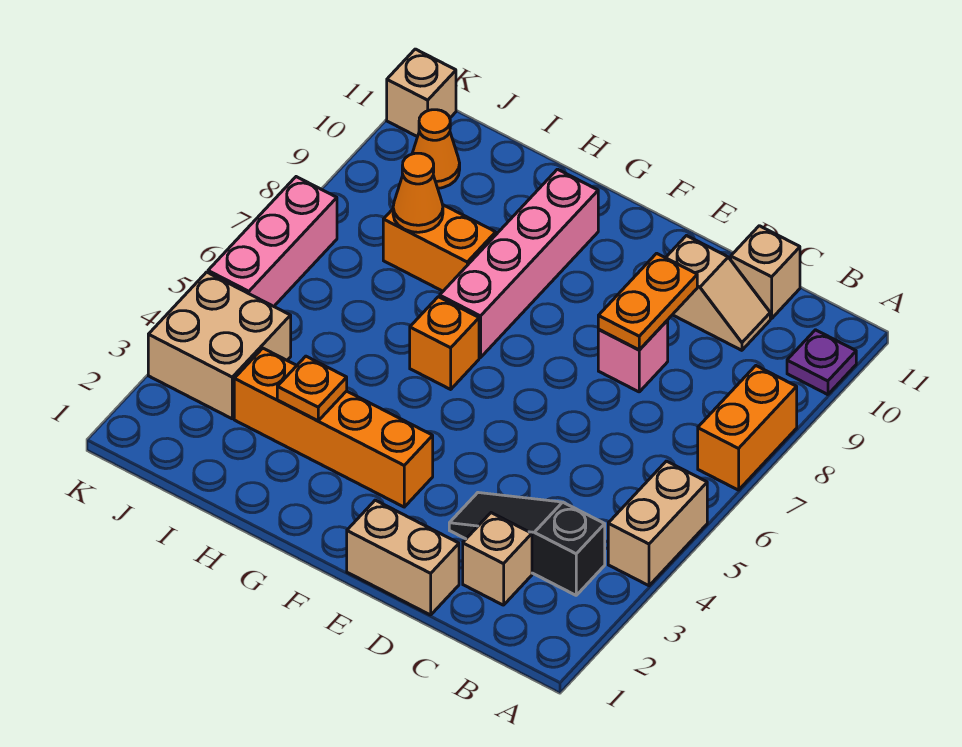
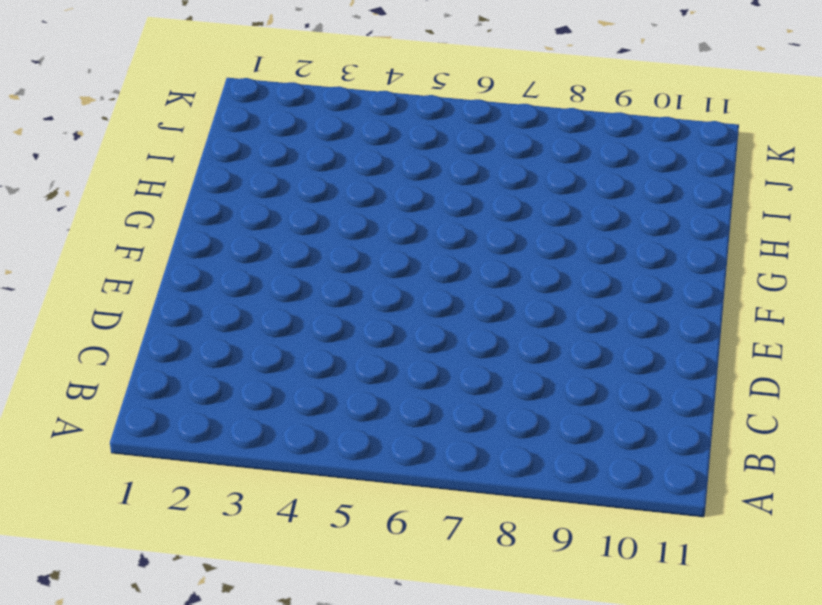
none -> tan brick A4:A5 level 1
none -> orange brick A7:A8 level 1
none -> purple plate A10 level 1

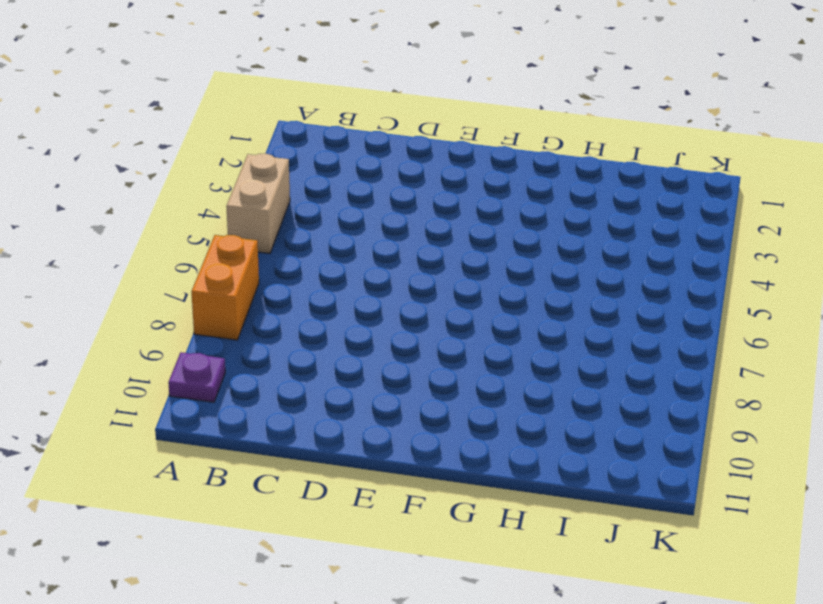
none -> black slope B3:D3 level 1 top B
none -> tan brick C2 level 1
none -> tan slope C10:D10 level 1 top D

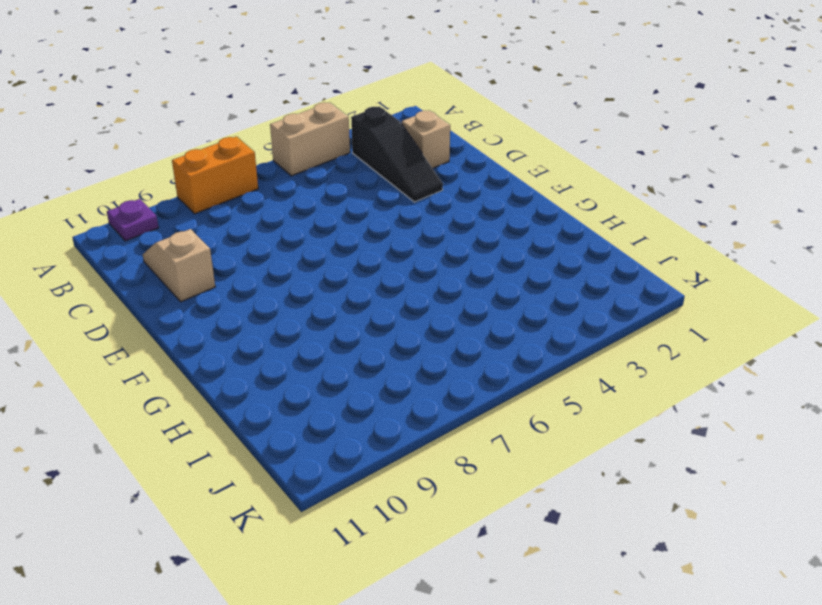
none -> tan brick C11 level 1
none -> tan brick D1:E1 level 1
none -> pink brick D8 level 1

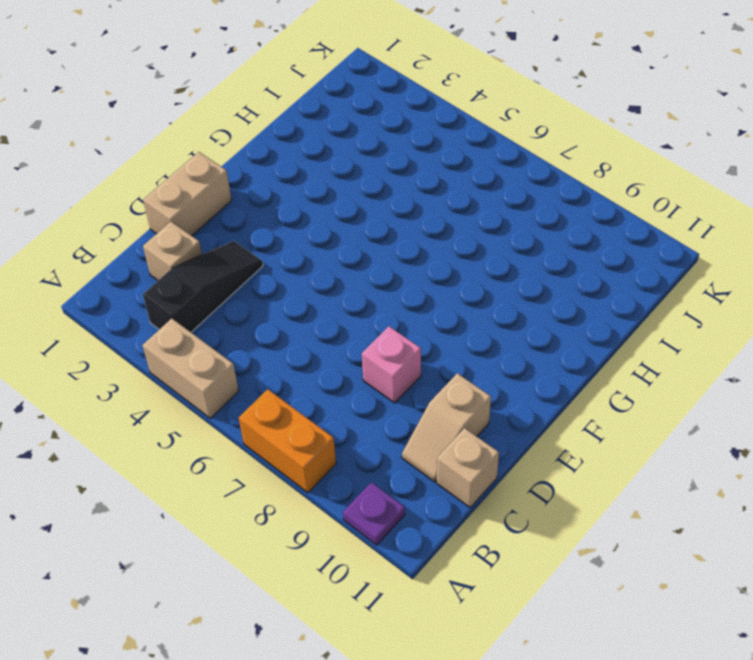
none -> orange brick F3:I3 level 1
none -> orange brick G6 level 1
none -> pink brick G7:G10 level 1

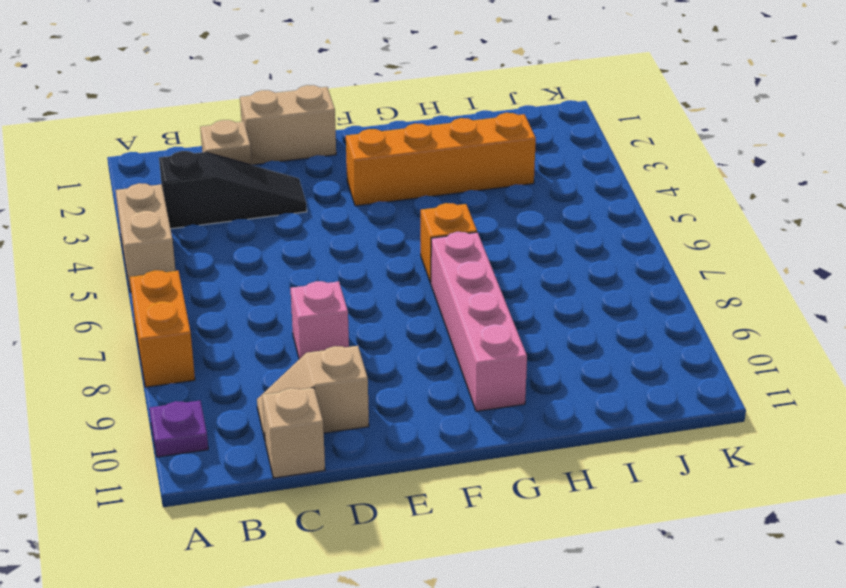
none -> orange brick H8:I8 level 1
none -> tan brick J3:K4 level 1
none -> orange cone J10 level 1

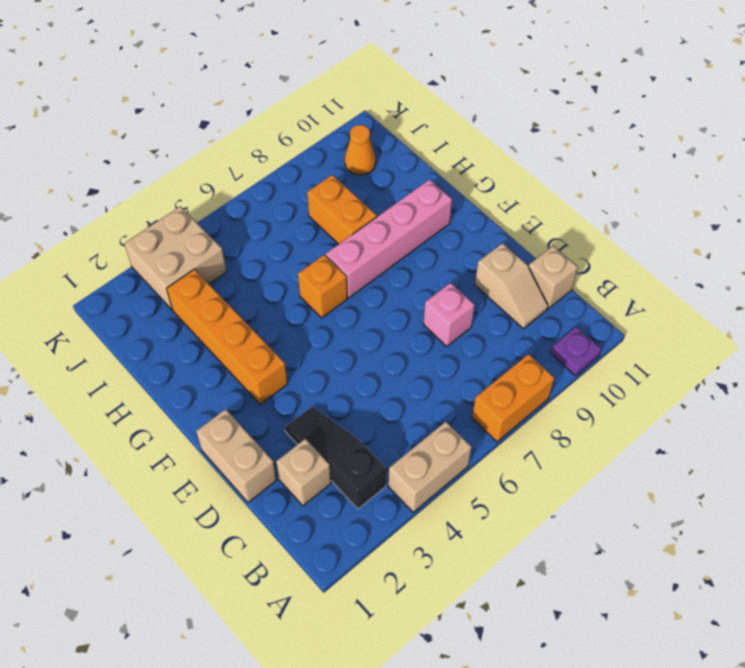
none -> pink brick K5:K7 level 1
none -> tan brick K11 level 1
none -> orange plate D8:D9 level 2

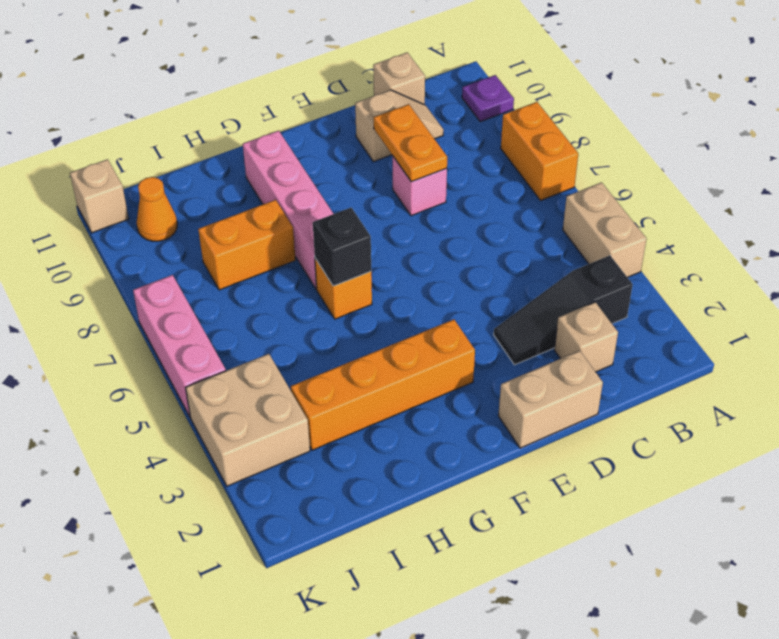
black brick G6 level 2 -> none
none -> orange plate H3 level 2
none -> orange cone I8 level 2

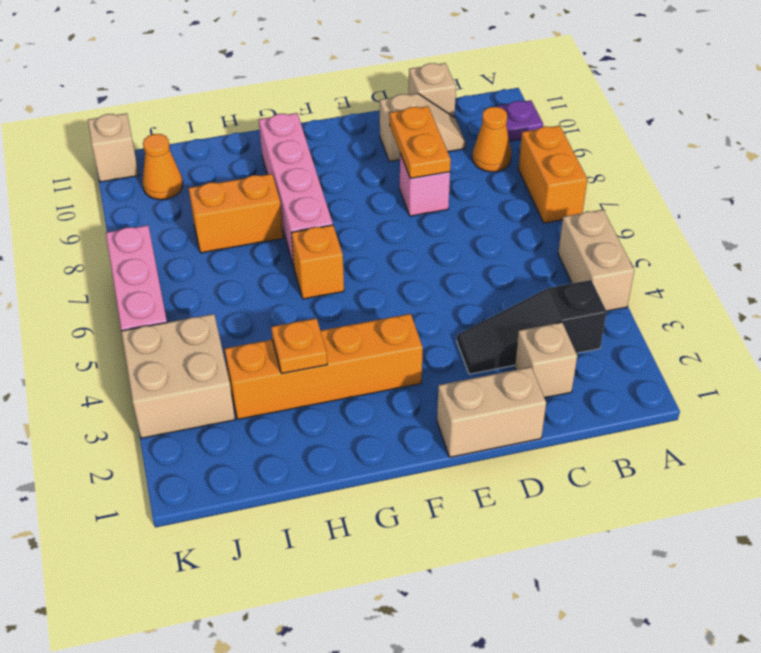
orange cone B9 level 1 -> orange cone I8 level 2

